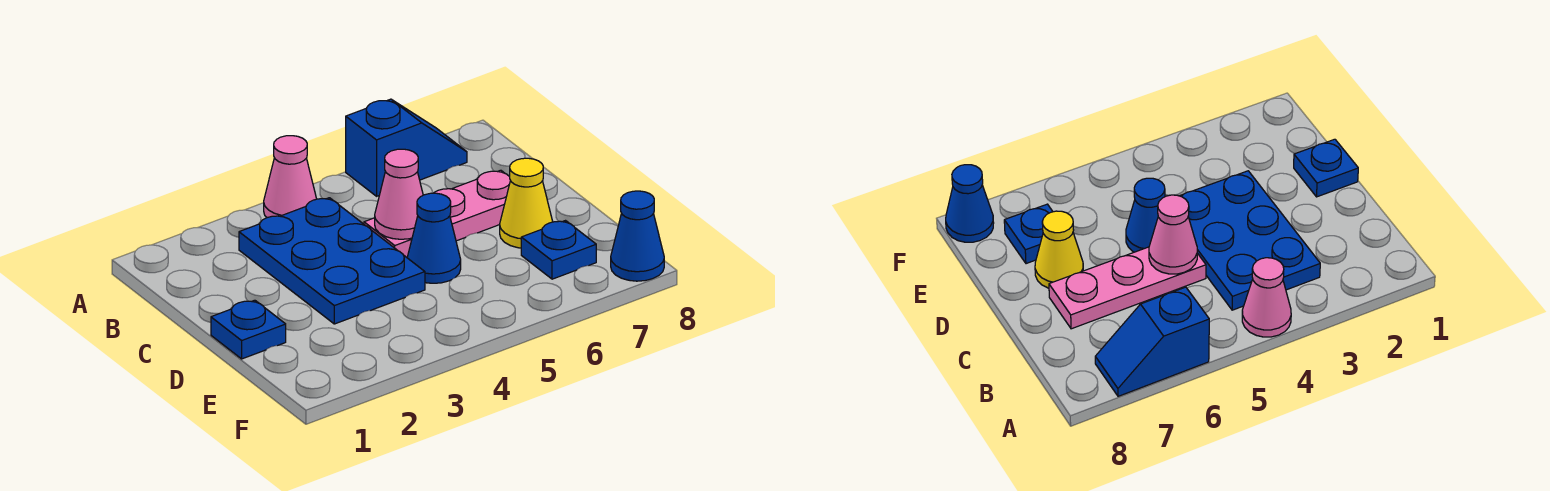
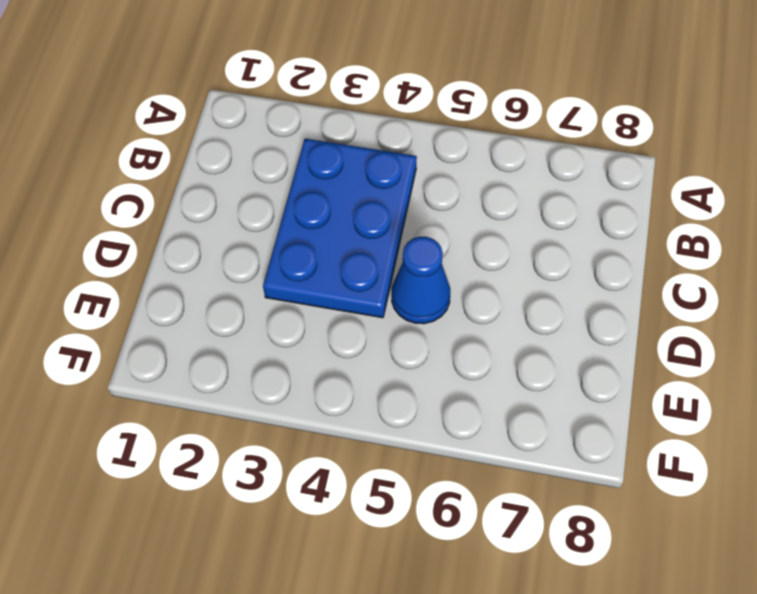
none -> pink cone A4 level 1
none -> blue slope A6:A7 level 1 top 6

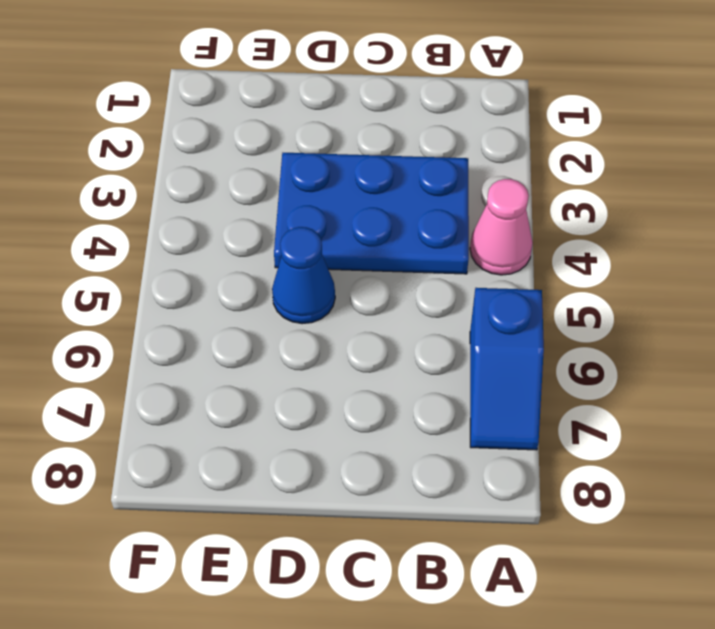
none -> pink plate C5:C7 level 1
none -> blue plate D1 level 1

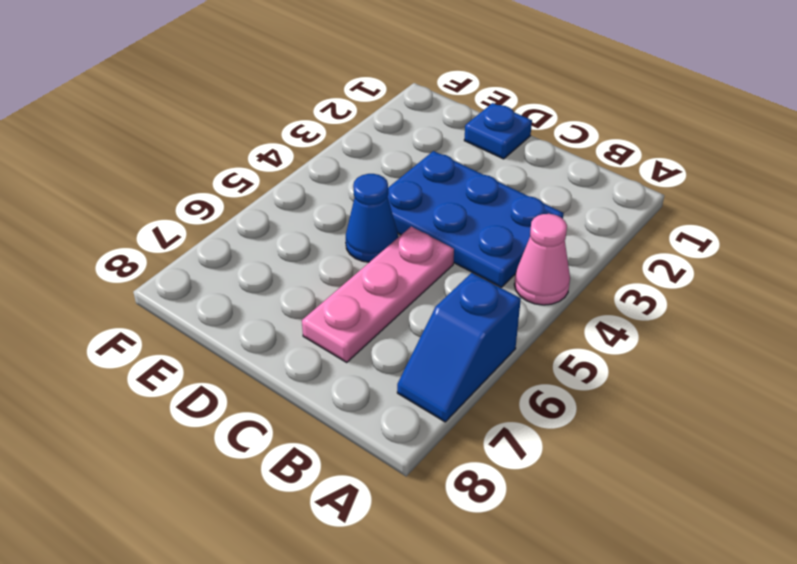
none -> yellow cone D7 level 1
none -> blue plate E7 level 1

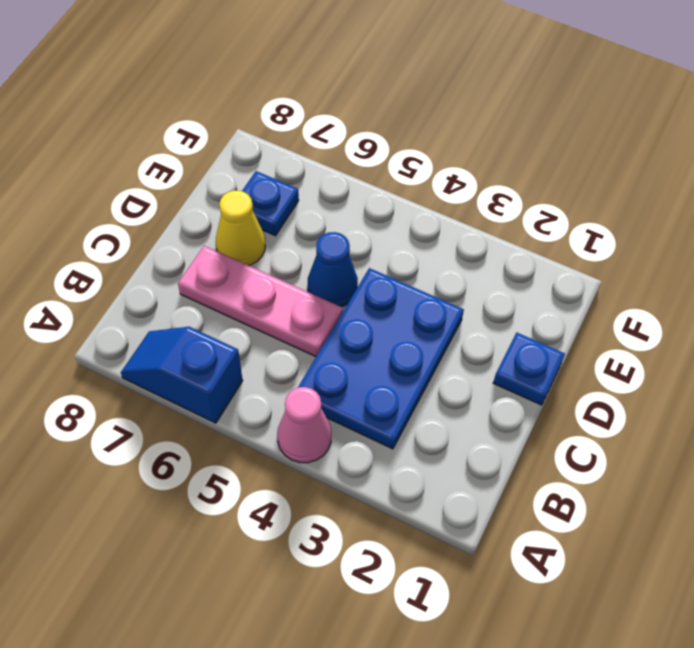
none -> blue cone F8 level 1
none -> pink cone C5 level 2

